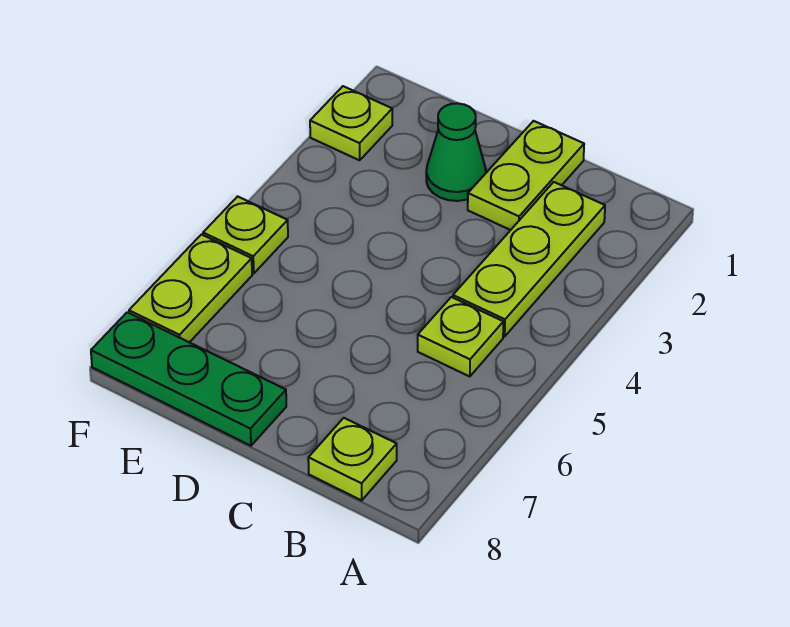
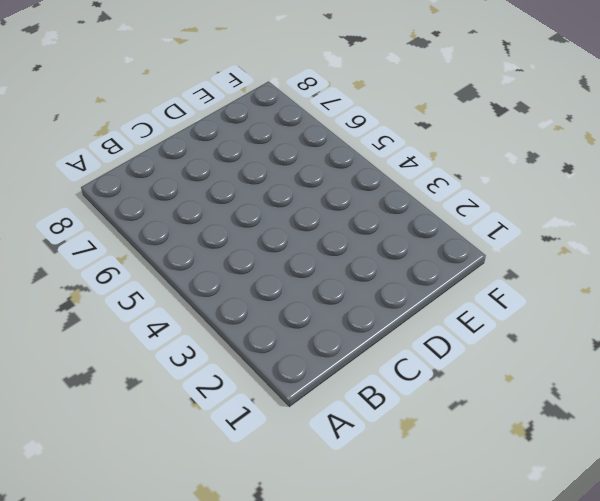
none -> lime plate B2:B4 level 1
none -> lime plate B5 level 1

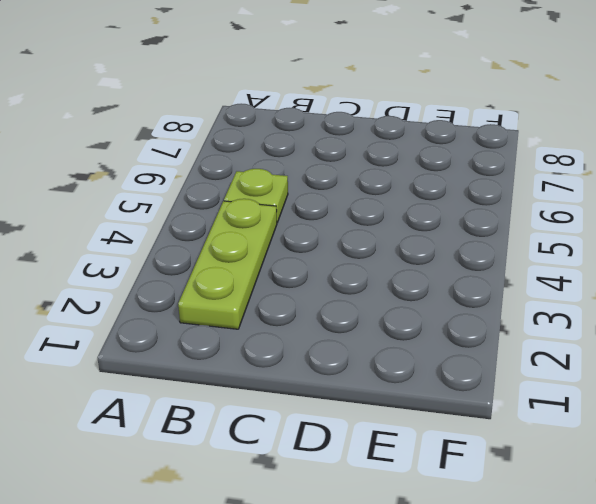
none -> lime plate B8 level 1
none -> lime plate C1:C2 level 1

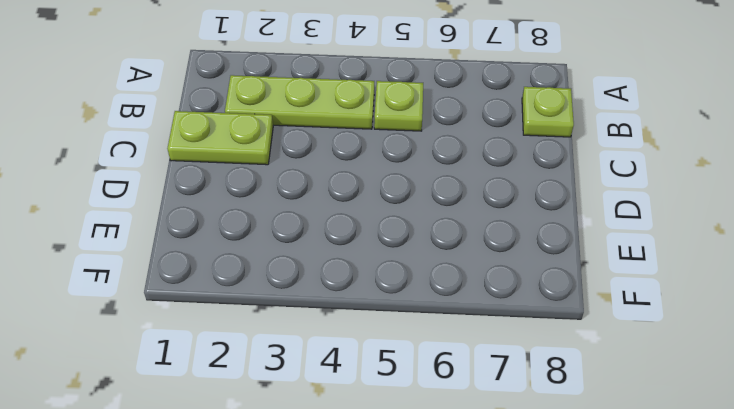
none -> green cone D2 level 1
none -> green plate D8:F8 level 1

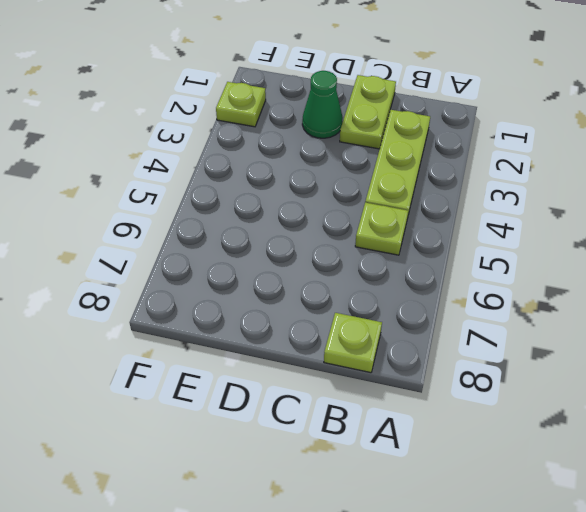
none -> green plate D8:F8 level 1
none -> lime plate F5 level 1

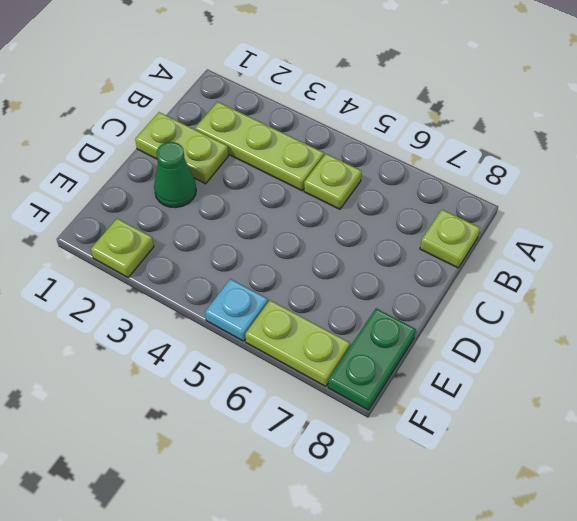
green plate E8:F8 level 1 -> green plate D8:F8 level 1
cyan plate F5 level 1 -> lime plate F5 level 1

